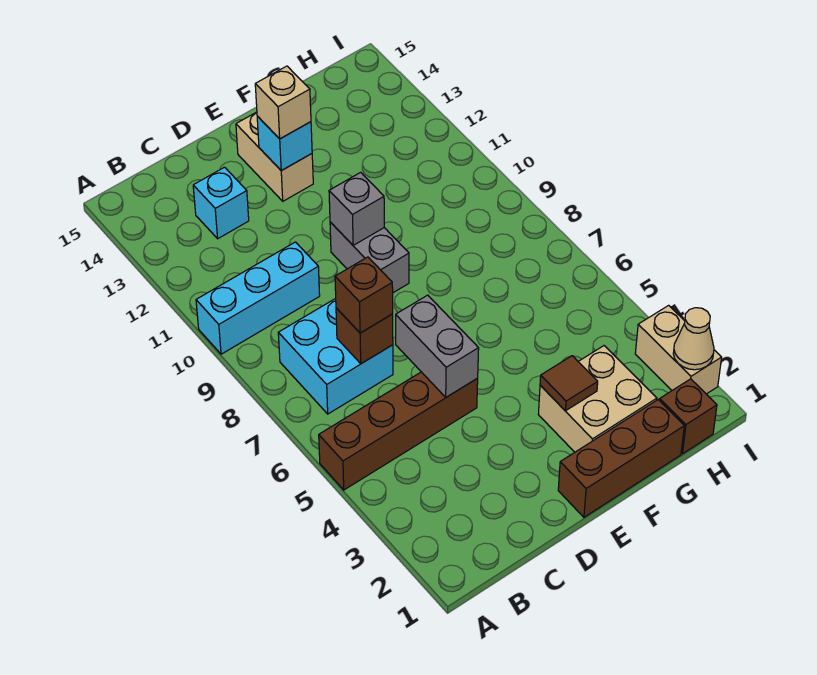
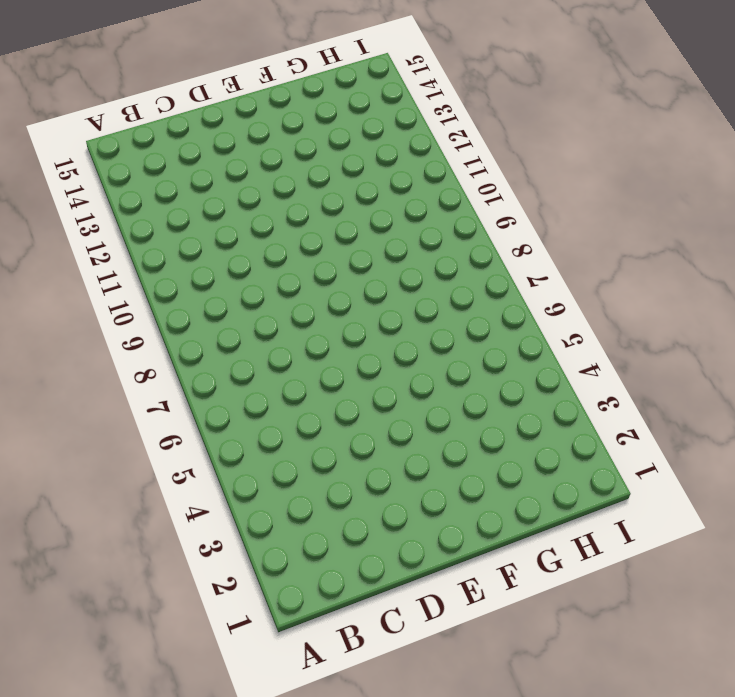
none -> brown brick A5:D5 level 1
none -> cyan brick A10:C10 level 1
none -> cyan brick B7:C8 level 1

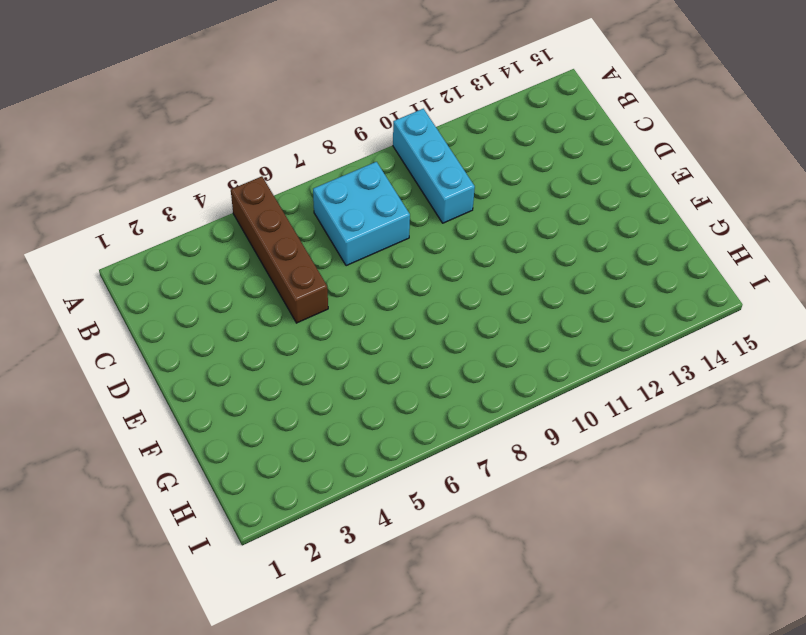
none -> cyan brick C13 level 1
none -> brown brick E1:G1 level 1
none -> grey brick E9:E10 level 1

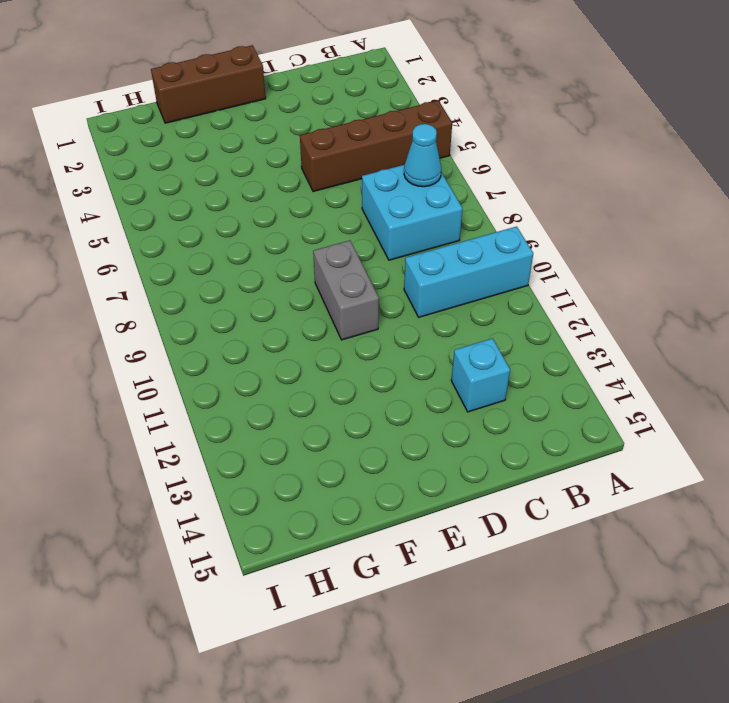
cyan cone B7 level 2 -> none
none -> tan brick E13:E14 level 1
none -> tan brick F2:G3 level 1
none -> brown brick H1 level 1

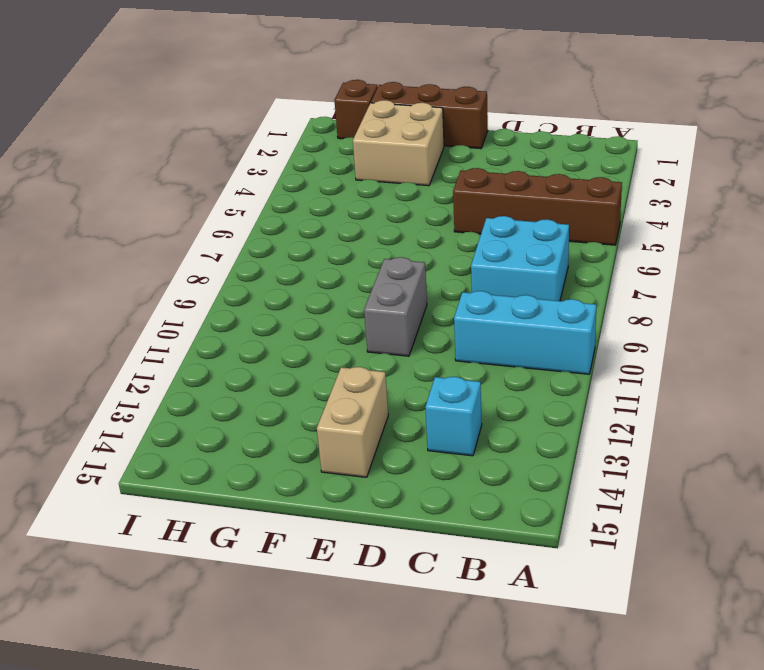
none -> tan brick I2:I3 level 1
none -> brown brick C7 level 2
none -> grey brick D5:D6 level 2

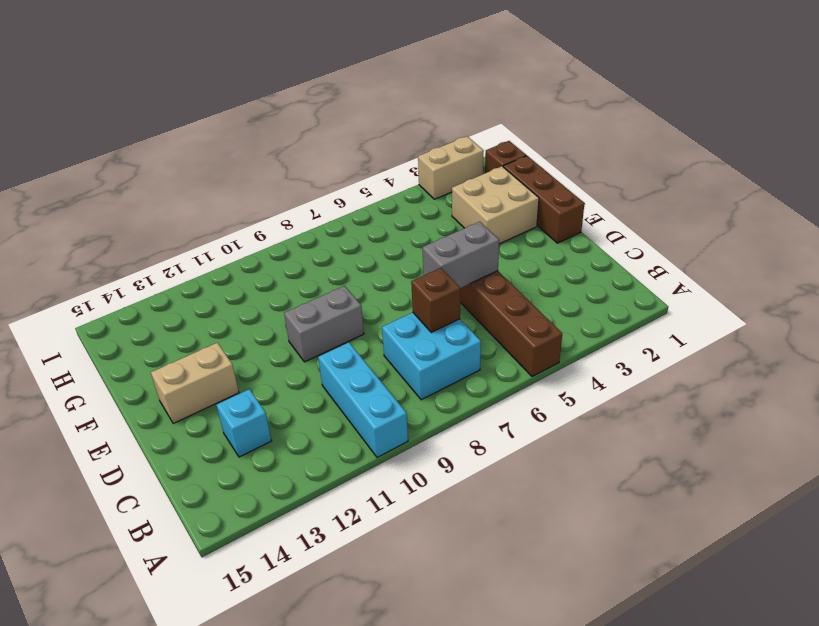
none -> grey brick E10 level 2
none -> cyan brick E13 level 2
none -> brown tile F3 level 2

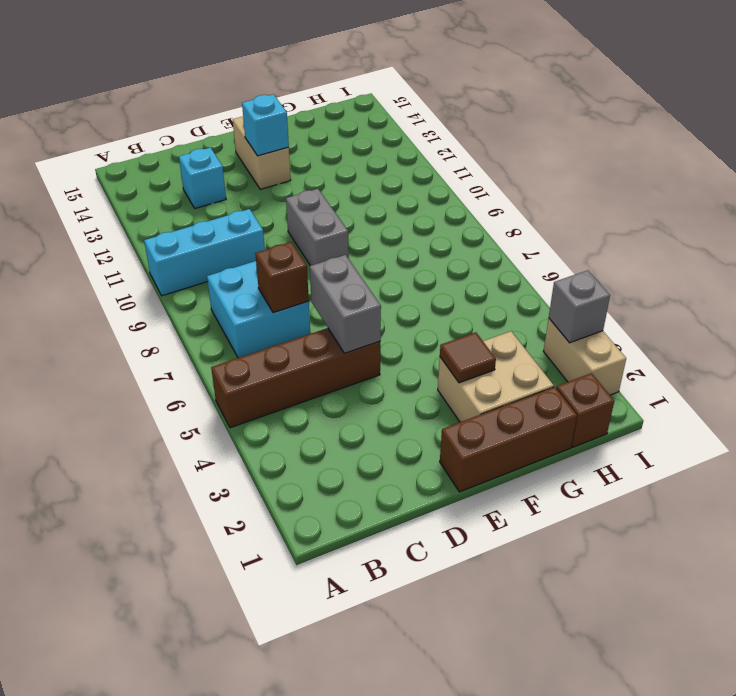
grey brick I3 level 2 -> grey brick E10 level 2
none -> tan cone I2 level 2
none -> brown brick C7 level 3
none -> tan brick E13 level 3

